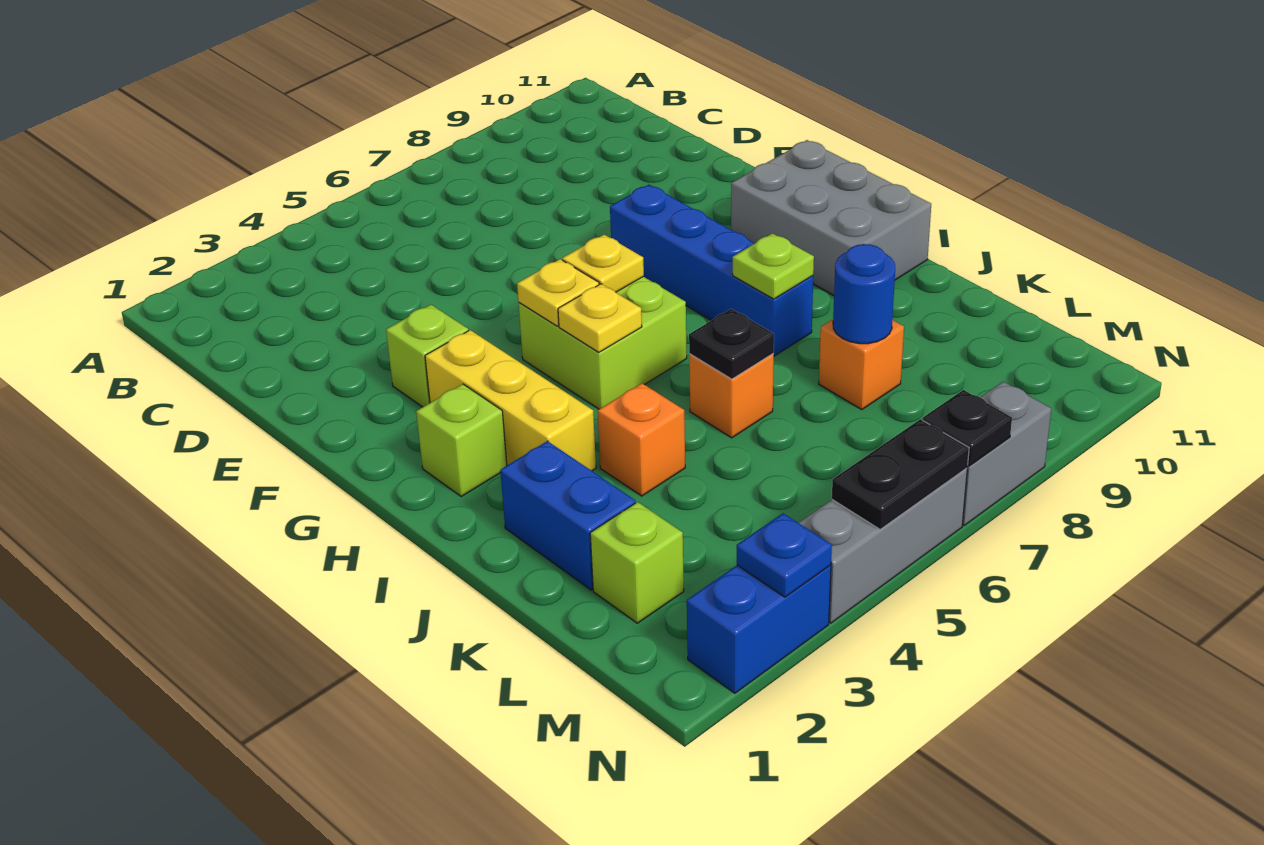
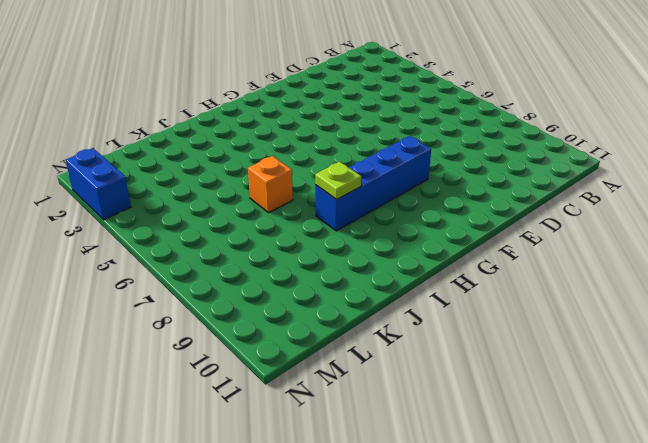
none -> lime brick F3 level 1
none -> yellow brick G3:I3 level 1
none -> lime brick G5:H6 level 1

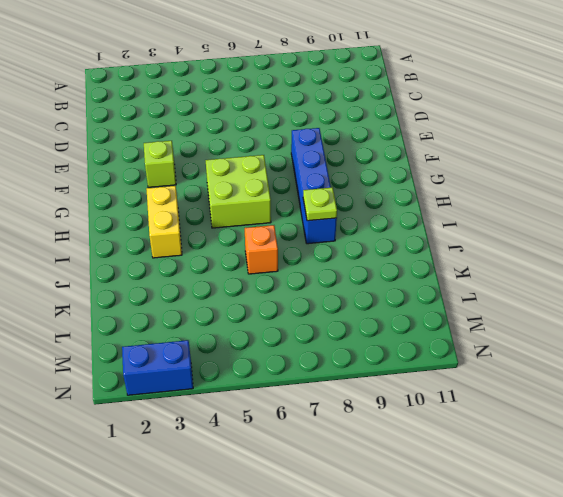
yellow brick H3:I3 level 1 -> yellow brick G3:I3 level 1
none -> grey brick G10:I11 level 1
none -> lime brick H2 level 1
none -> blue brick J2:K2 level 1

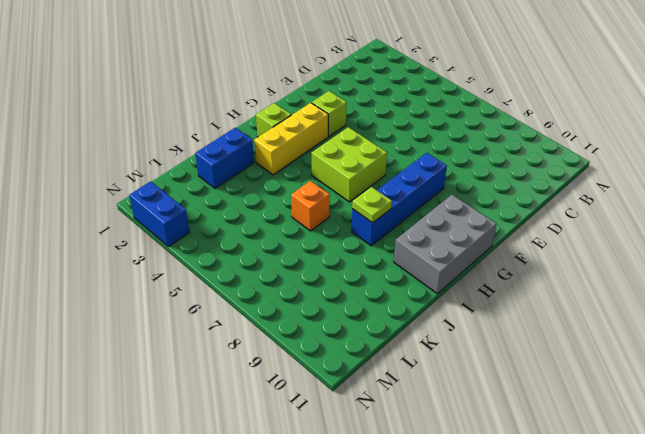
none -> orange brick J4 level 1
none -> orange brick K8 level 1
none -> lime brick L2 level 1

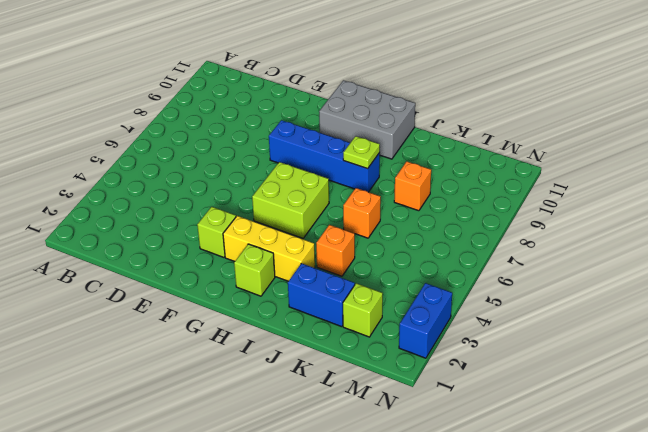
none -> grey brick N4:N6 level 1
none -> grey brick N7:N8 level 1
none -> yellow plate G5 level 2

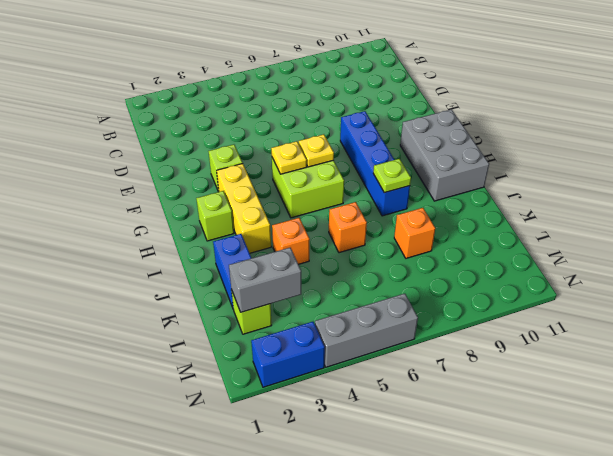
grey brick L2:L3 level 2 -> grey brick N7:N8 level 1
none -> yellow plate H5 level 2
none -> black plate J6 level 2
none -> blue round brick K8 level 2

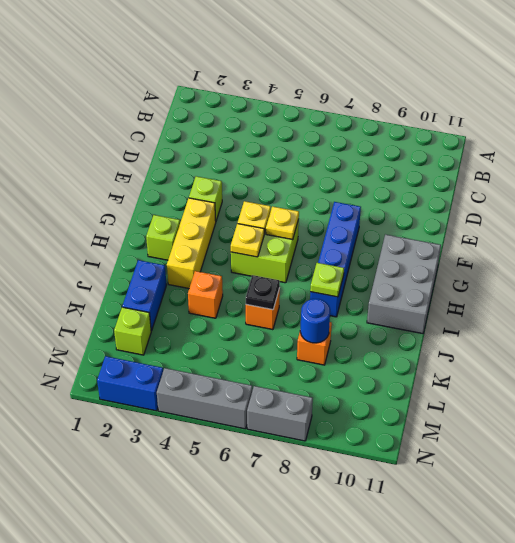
none -> blue plate N3 level 2
none -> black plate N5:N6 level 2
none -> black plate N7 level 2

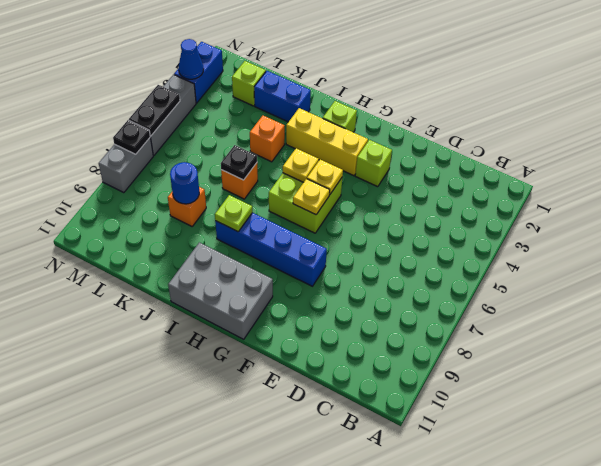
blue cone N3 level 2 -> blue plate N3 level 2

